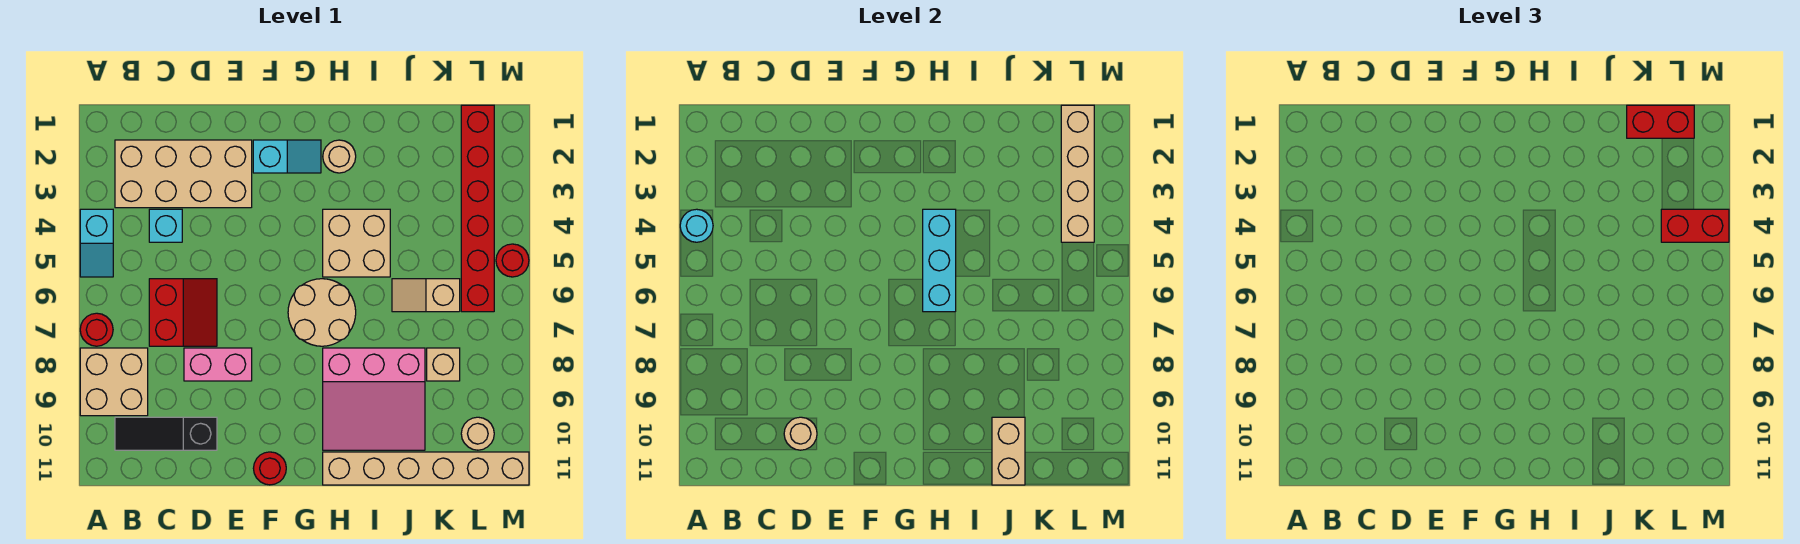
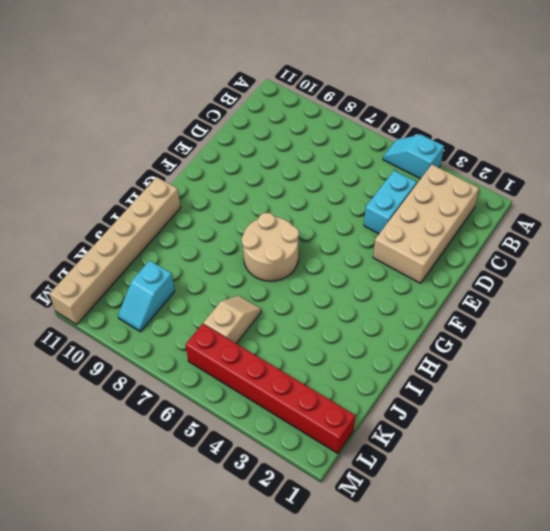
cyan brick C4:D4 level 1 -> cyan brick C4 level 1
cyan slope K9:L9 level 1 top K -> cyan slope F2:G2 level 1 top F
none -> red round brick A7 level 1
none -> tan brick A8:B9 level 1
none -> black slope B10:D10 level 1 top D

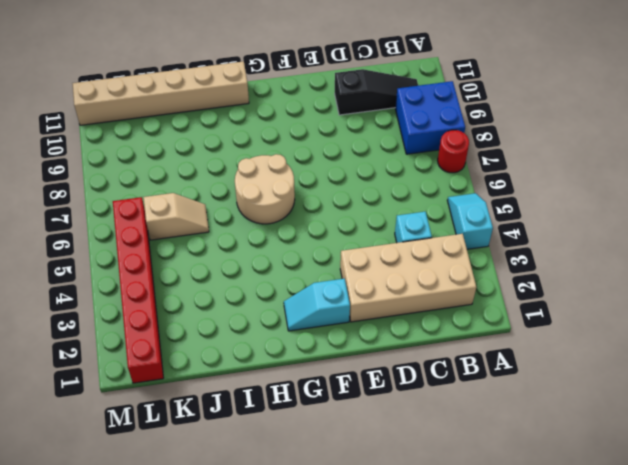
blue brick A8:B9 level 1 -> tan brick A8:B9 level 1
none -> red slope C6:D7 level 1 top C
none -> pink brick D8:E8 level 1
none -> red round brick F11 level 1

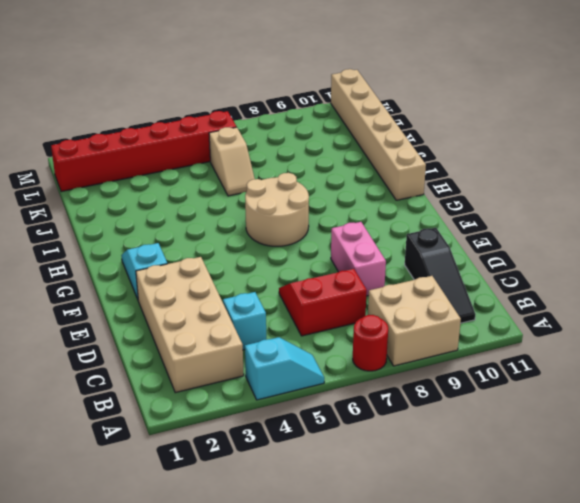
none -> red round brick F11 level 1
none -> tan round brick H2 level 1
none -> tan brick H4:I5 level 1

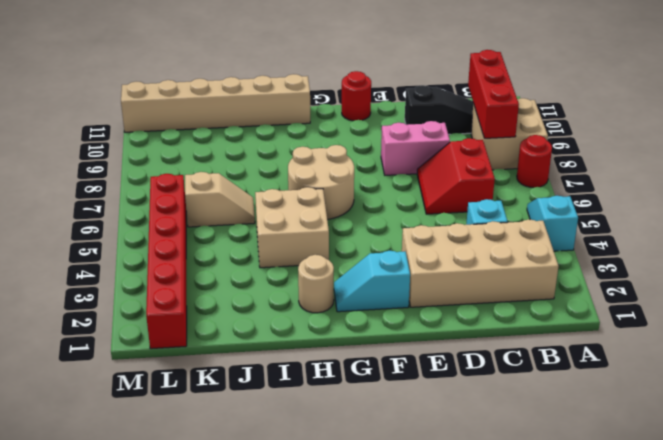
red brick B8:B10 level 2 -> none
none -> pink slope H8:J10 level 1 top 8
none -> tan brick K8 level 1
none -> tan round brick L10 level 1

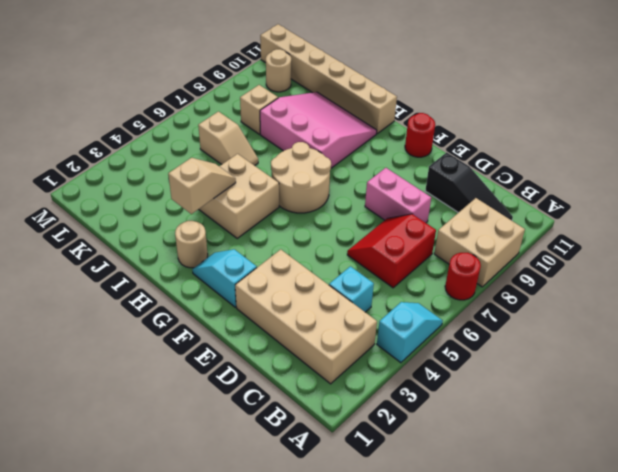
tan slope I3:I4 level 2 top 3 -> none
none -> red brick L1:L6 level 1
none -> red round brick M5 level 1
none -> cyan round brick A4 level 2

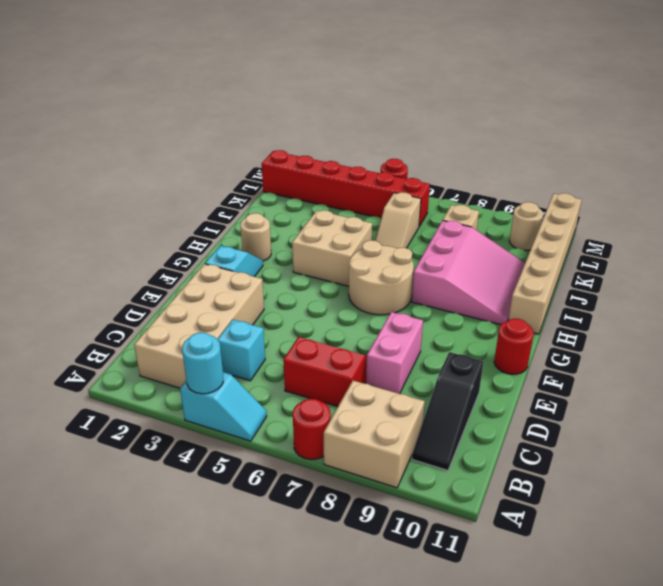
none -> tan round brick D10 level 2
none -> cyan brick H4:H6 level 2
none -> tan brick J10:J11 level 2

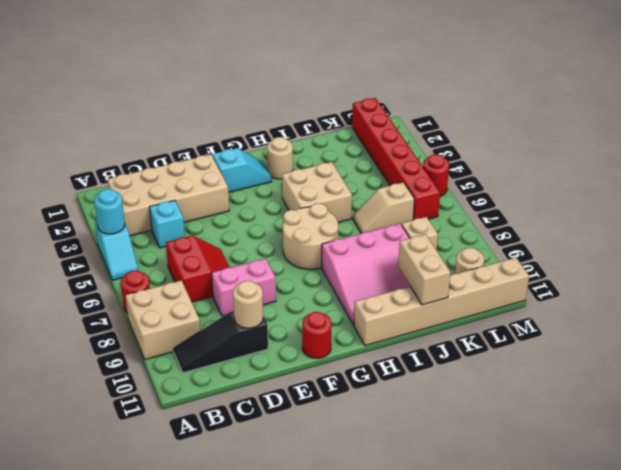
none -> cyan brick H4:H6 level 2
none -> tan brick L1:L4 level 2
none -> red brick K1:L1 level 3

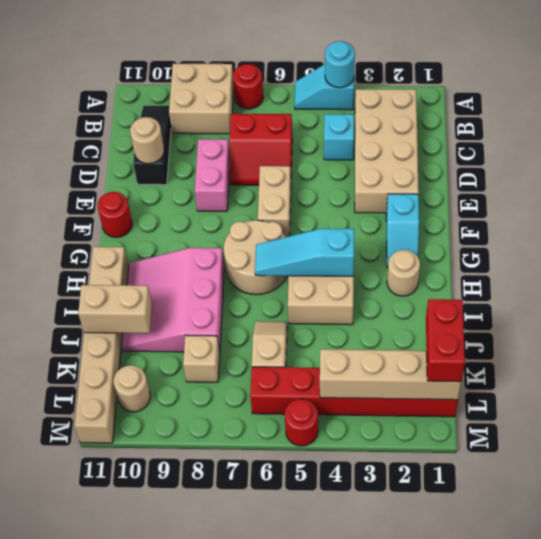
tan brick E6:F6 level 1 -> none
cyan slope H4:H6 level 2 top 4 -> cyan brick H4:H6 level 2
none -> red brick L4:M4 level 3

